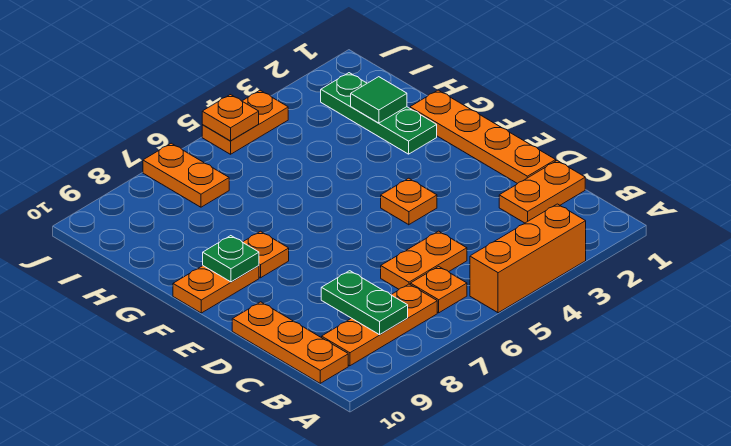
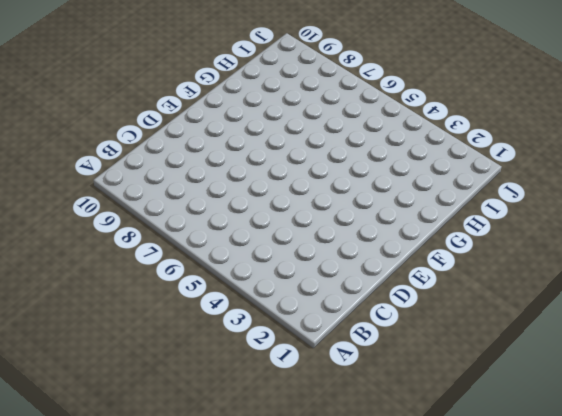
none -> orange brick A3:A5 level 1
none -> orange plate B6 level 1
none -> orange plate B7:B9 level 1

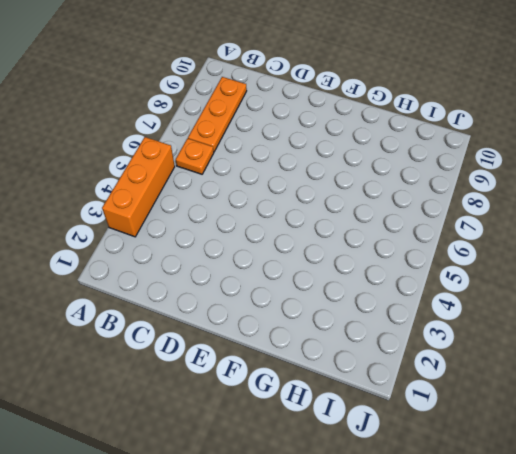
none -> orange plate B10:D10 level 1
none -> orange plate C1:C2 level 1
none -> orange plate C5:C6 level 1

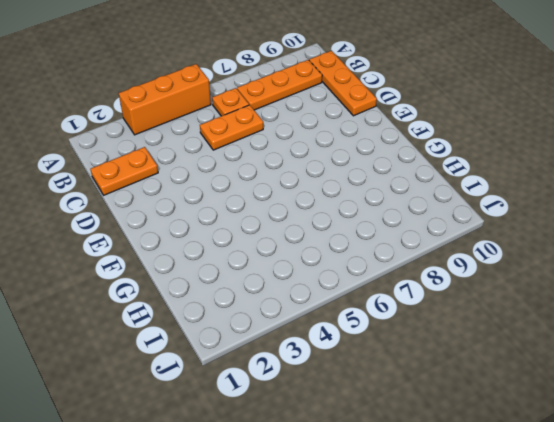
none -> orange plate D1:G1 level 1
none -> orange plate E4 level 1
none -> orange plate F8 level 1

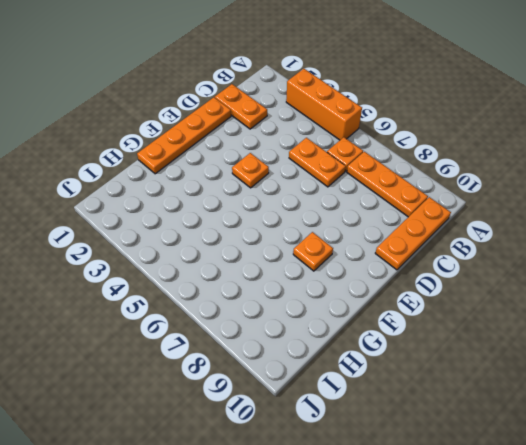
none -> orange plate F9:F10 level 1
none -> green plate G2:I2 level 1
none -> orange plate I7:J7 level 1

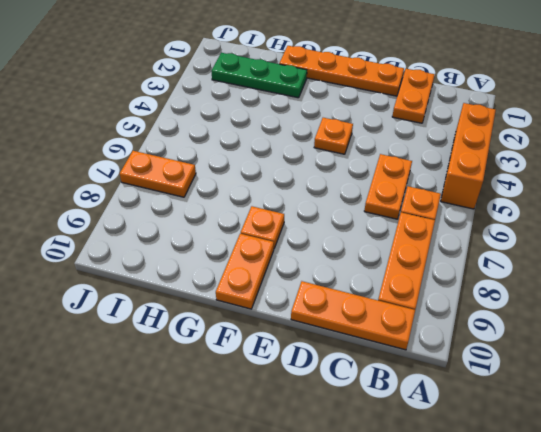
none -> orange plate J4:J5 level 1
none -> green plate B8:C8 level 2
none -> green plate F9 level 2

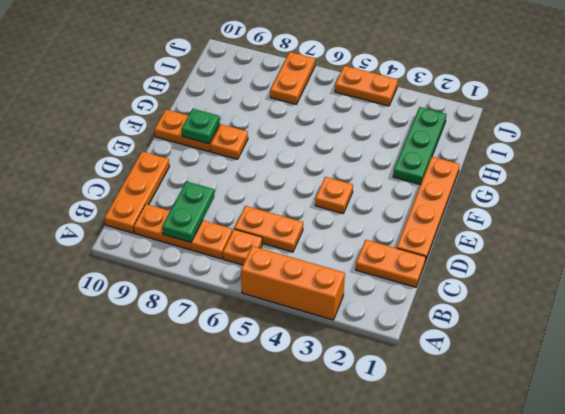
none -> green tile H2 level 2
none -> orange plate J5 level 2

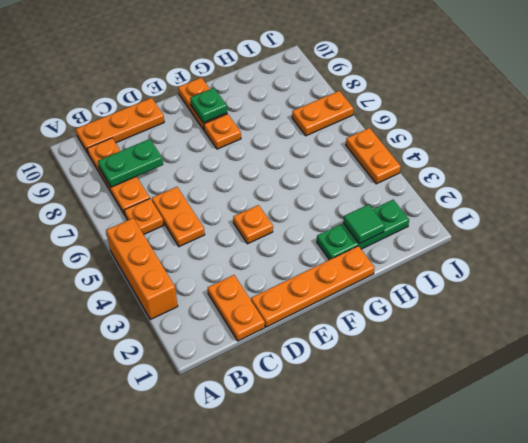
none -> orange plate J5 level 2

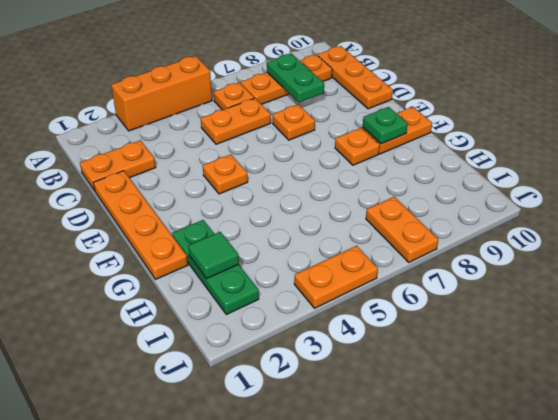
orange plate D7 level 1 -> orange plate J5 level 2

